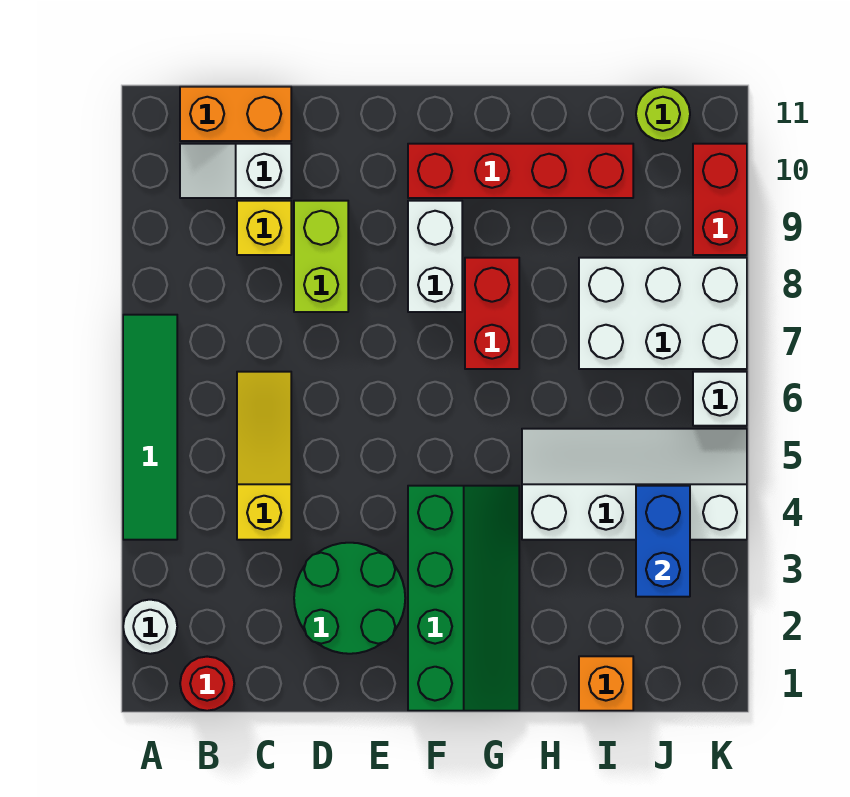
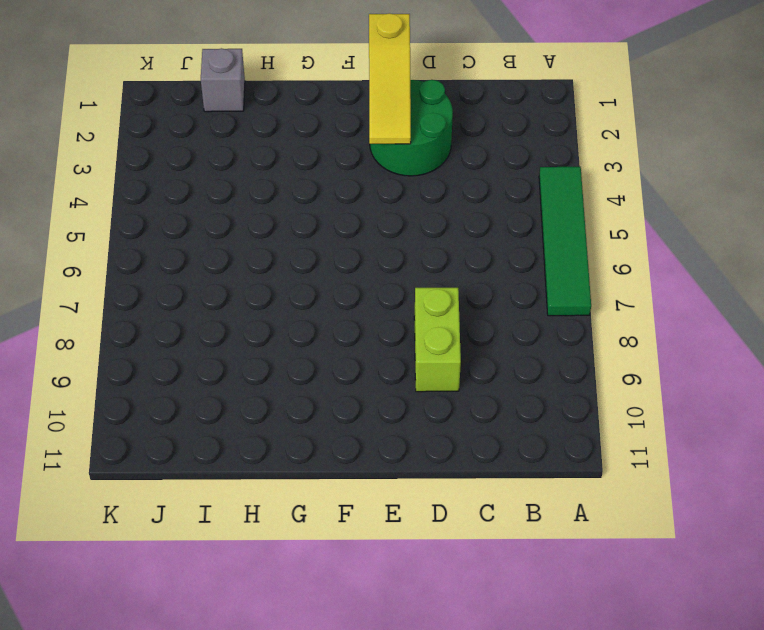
yellow slope E1:E3 level 2 top 1 -> yellow slope C4:C6 level 1 top 4
grey brick I1 level 1 -> orange brick I1 level 1
none -> white round brick A2 level 1
none -> red round brick B1 level 1
none -> white slope B10:C10 level 1 top C

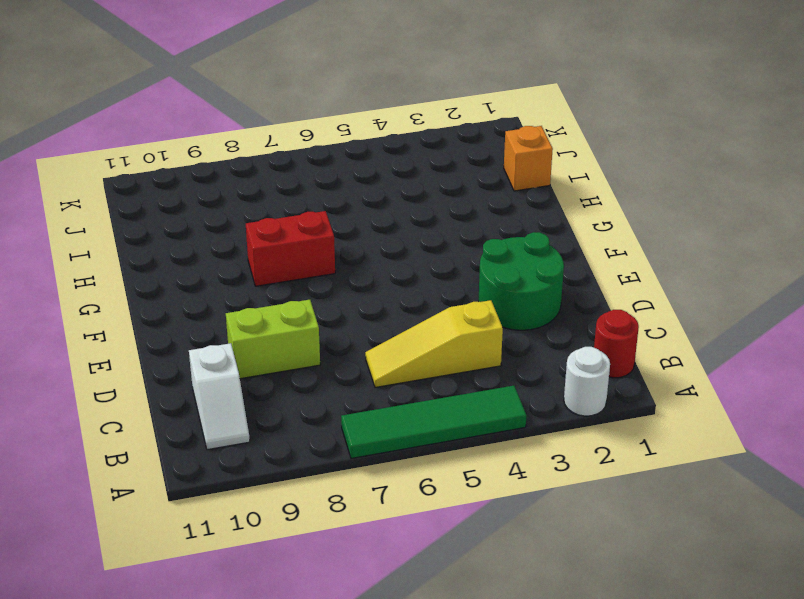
none -> orange brick B11:C11 level 1
none -> yellow brick C9 level 1
none -> green slope F1:G4 level 1 top F

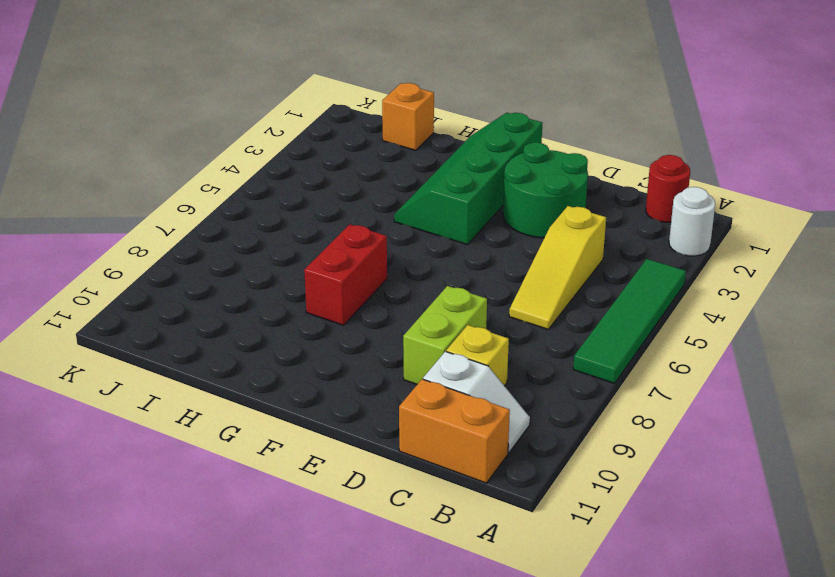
none -> white brick F8:F9 level 1
none -> red brick F10:I10 level 1
none -> white slope H4:K5 level 1 top 4

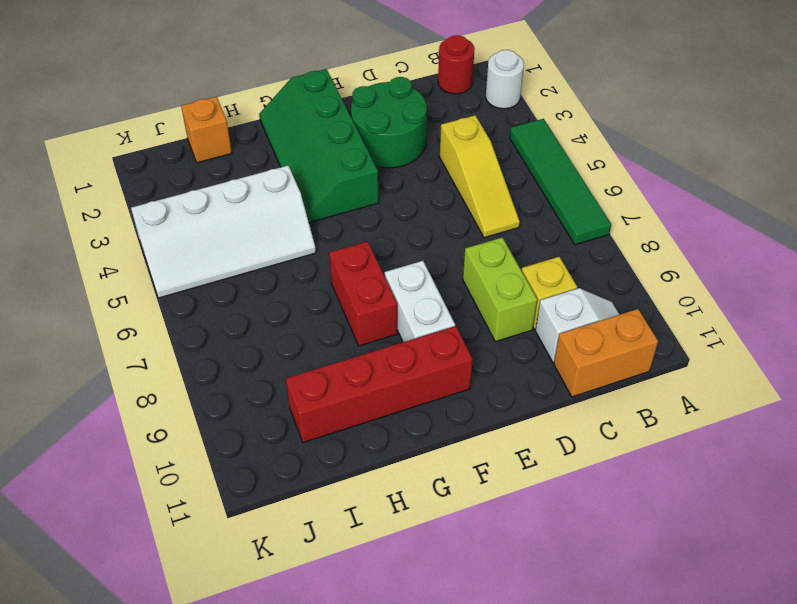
none -> white brick I7:K8 level 1
none -> lime round brick J11 level 1
none -> white brick K6 level 1

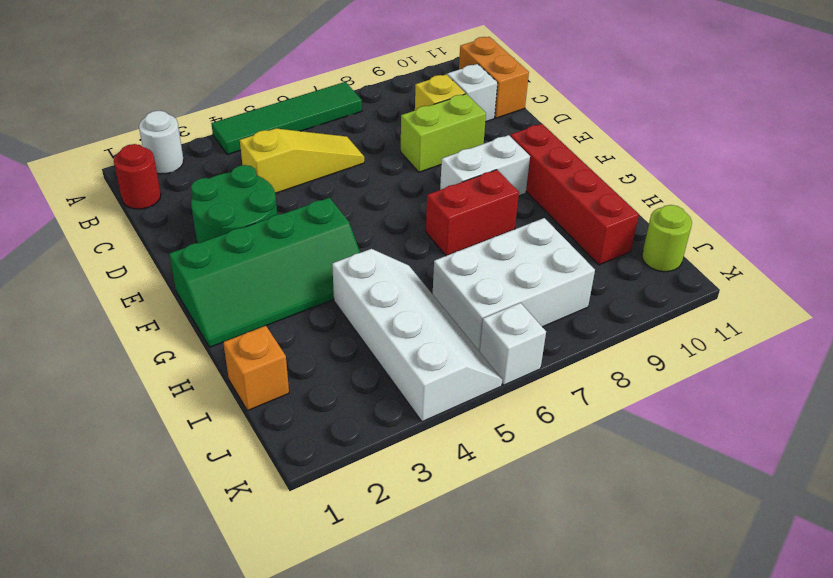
white brick I6:J8 level 1 -> white brick I7:K8 level 1
none -> red brick K9:K10 level 1
none -> blue brick J3:J4 level 2

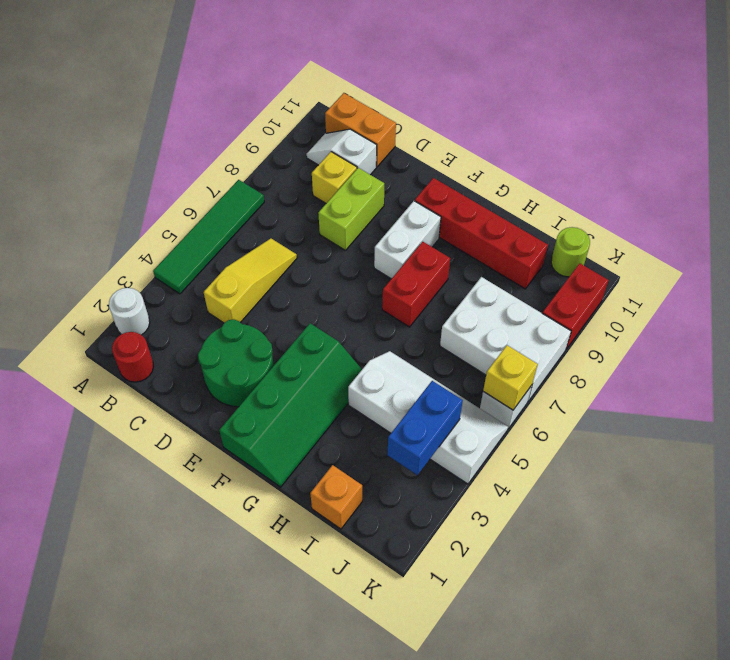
yellow brick K6 level 2 -> none

